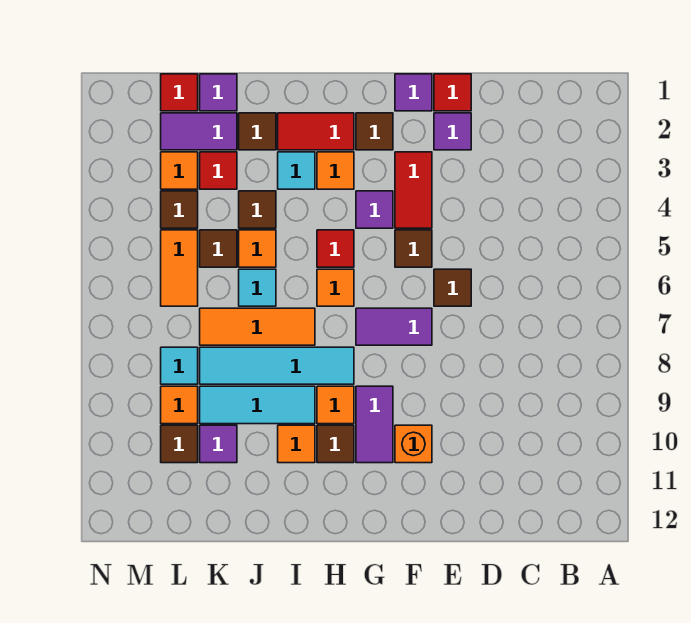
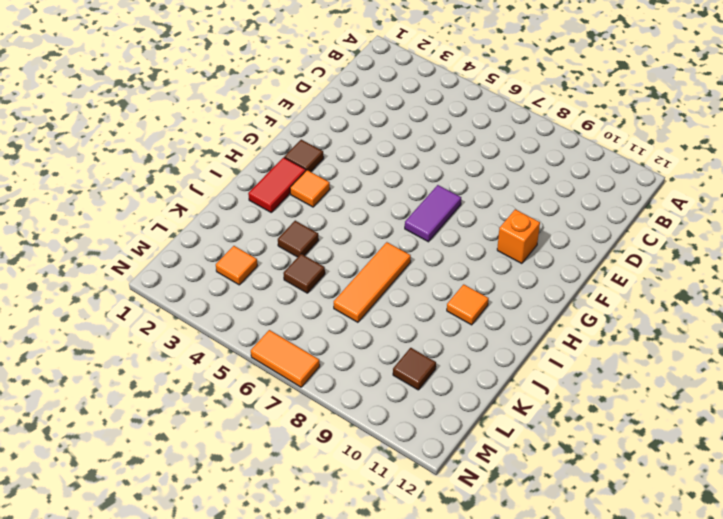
orange tile N6:N7 level 1 -> orange tile L5:L6 level 1
none -> red tile E1 level 1
none -> purple tile E2 level 1
none -> brown tile E6 level 1
none -> purple tile F1 level 1

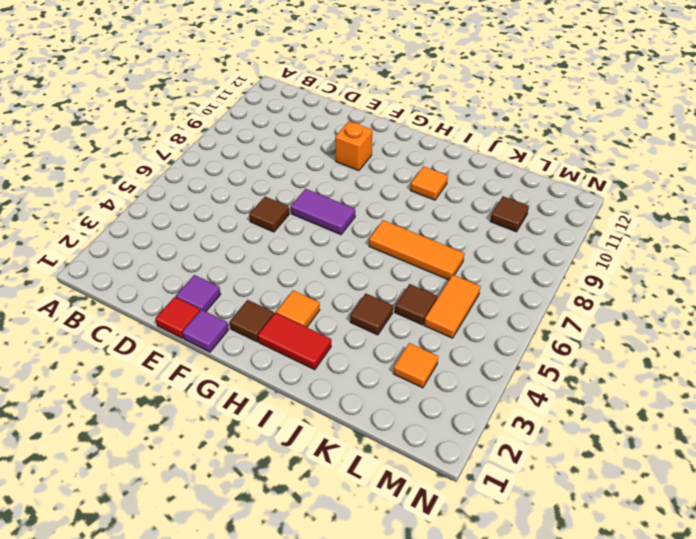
none -> red tile F3:F4 level 1
none -> brown tile F5 level 1
none -> purple tile G4 level 1
none -> purple tile G9:G10 level 1

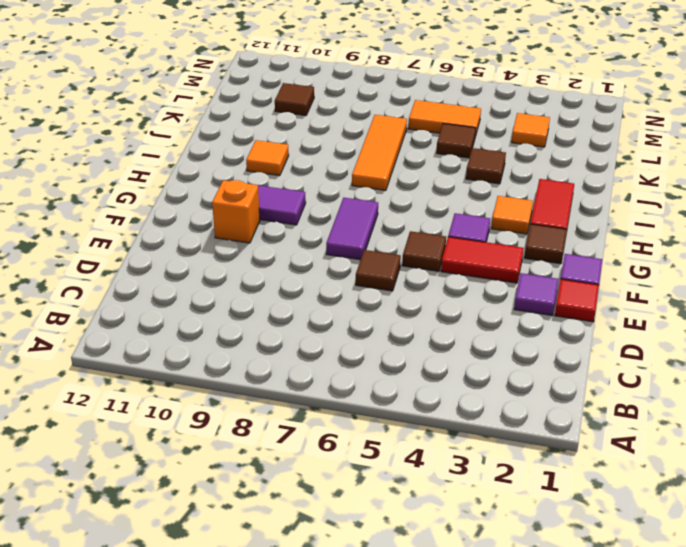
none -> red tile H5 level 1
none -> orange tile H6 level 1
none -> cyan tile H8:K8 level 1
none -> orange tile H9 level 1

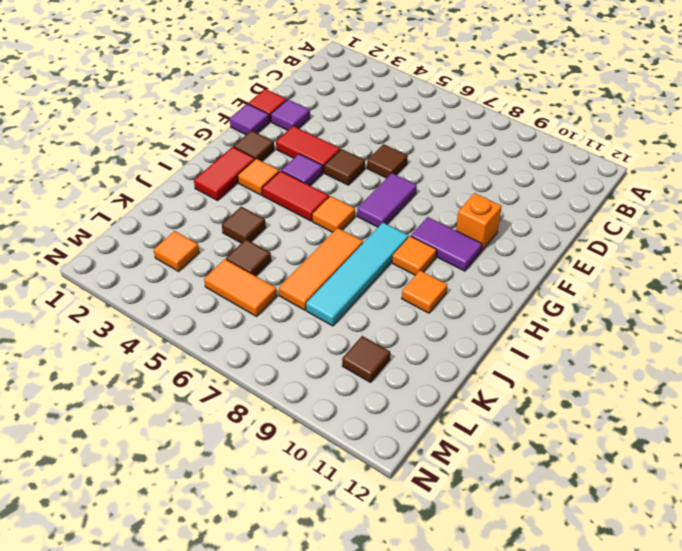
red tile H4:H5 level 1 -> red tile H5 level 1
none -> brown tile H10 level 1
none -> cyan tile I3 level 1
none -> cyan tile I9:K9 level 1
none -> brown tile J2 level 1

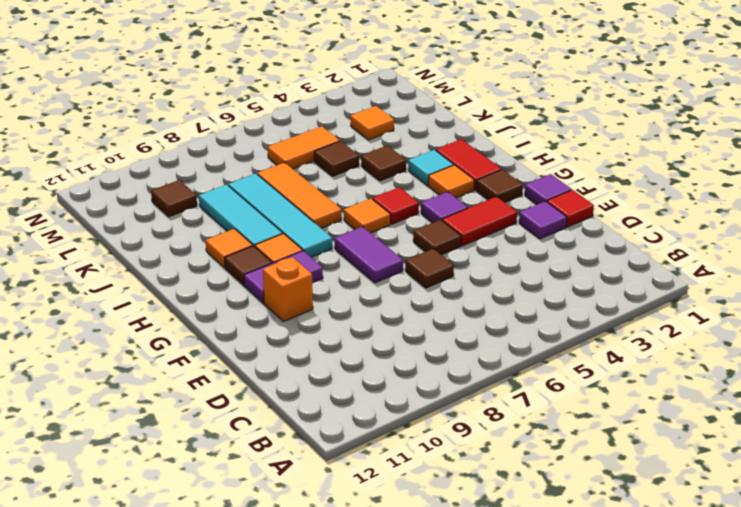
none -> brown tile J2 level 1
none -> orange tile J5 level 1
none -> cyan tile J6 level 1
none -> purple tile K1 level 1

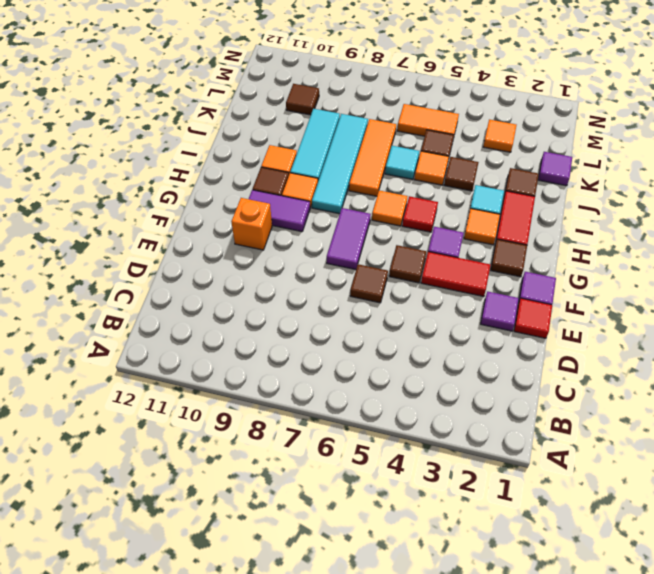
none -> purple tile K2:L2 level 1
none -> red tile K3 level 1
none -> purple tile K10 level 1
none -> red tile L1 level 1

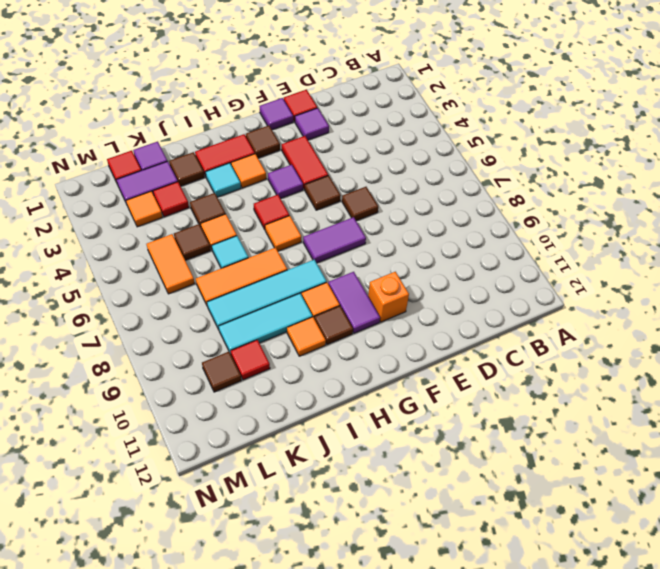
red tile K10 level 1 -> purple tile K10 level 1
none -> brown tile L4 level 1
none -> cyan tile L8 level 1
none -> orange tile L9 level 1

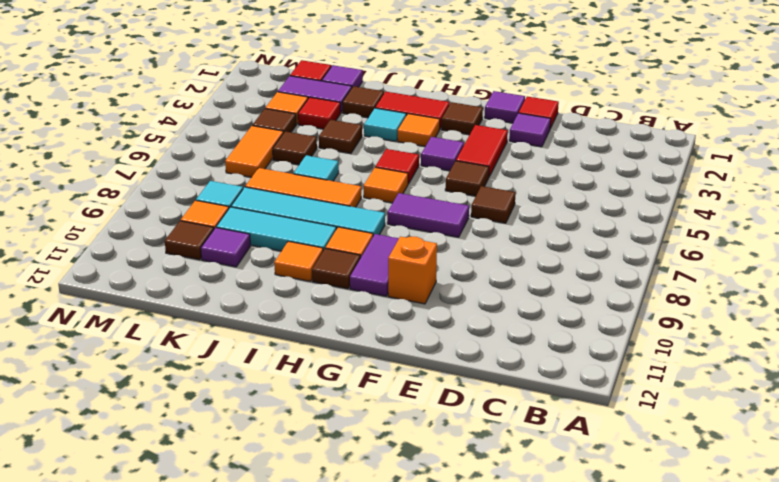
none -> orange tile J5 level 1

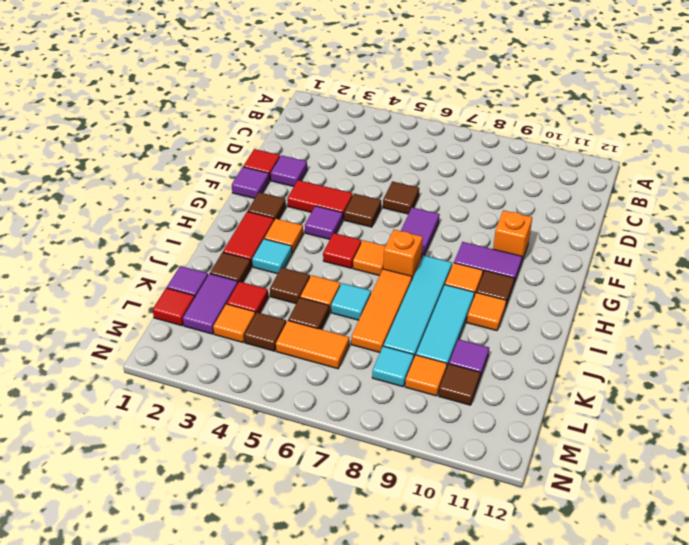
orange brick H7 level 1 -> none

